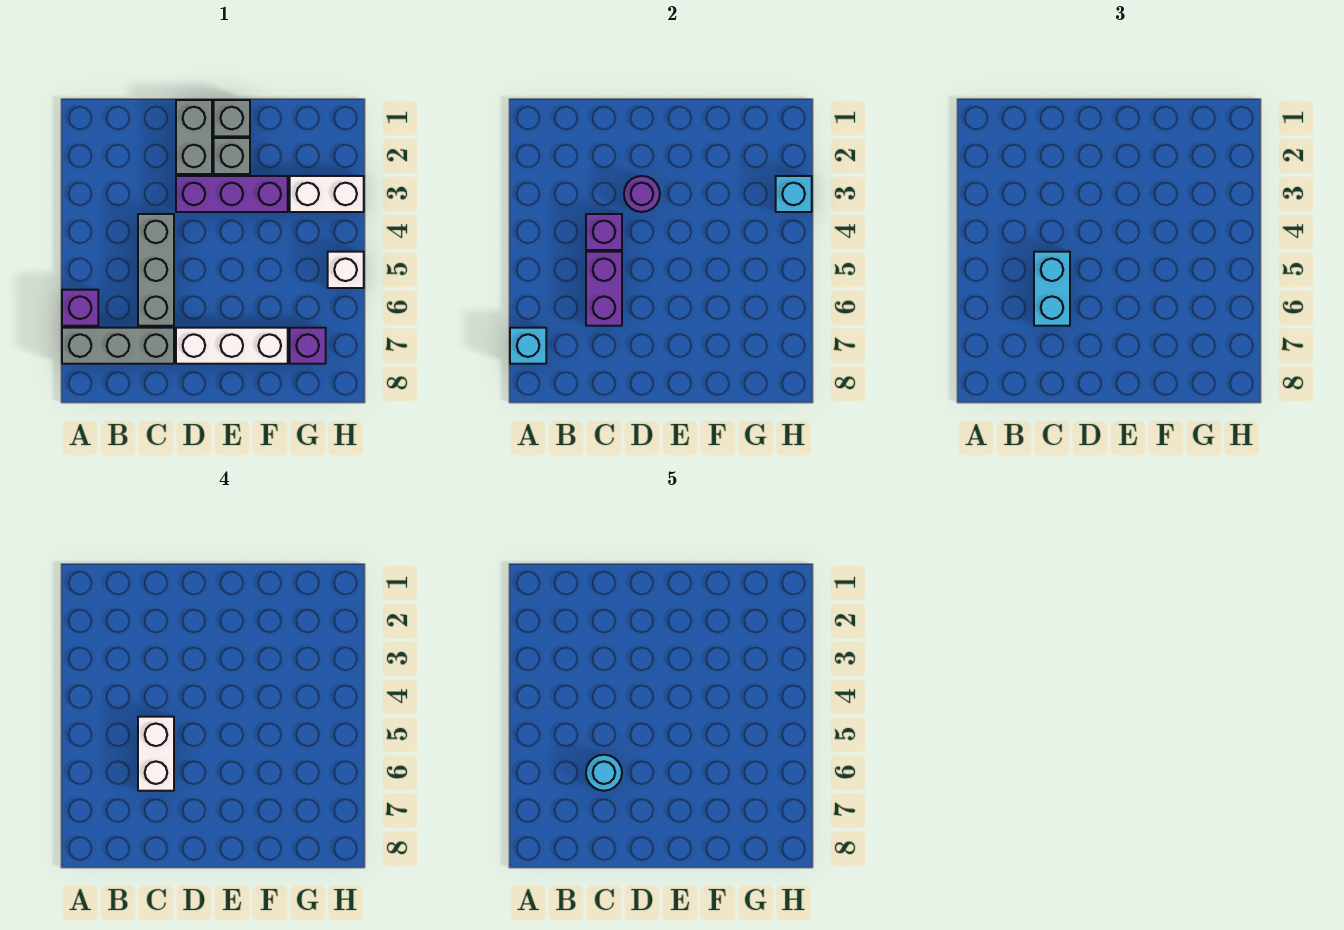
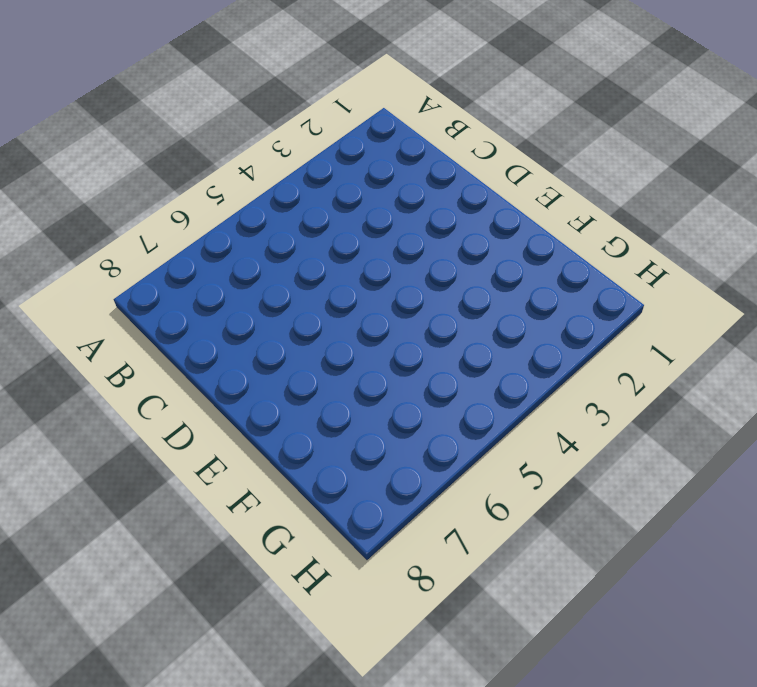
none -> purple brick A6 level 1
none -> grey brick A7:C7 level 1
none -> grey brick C4:C6 level 1

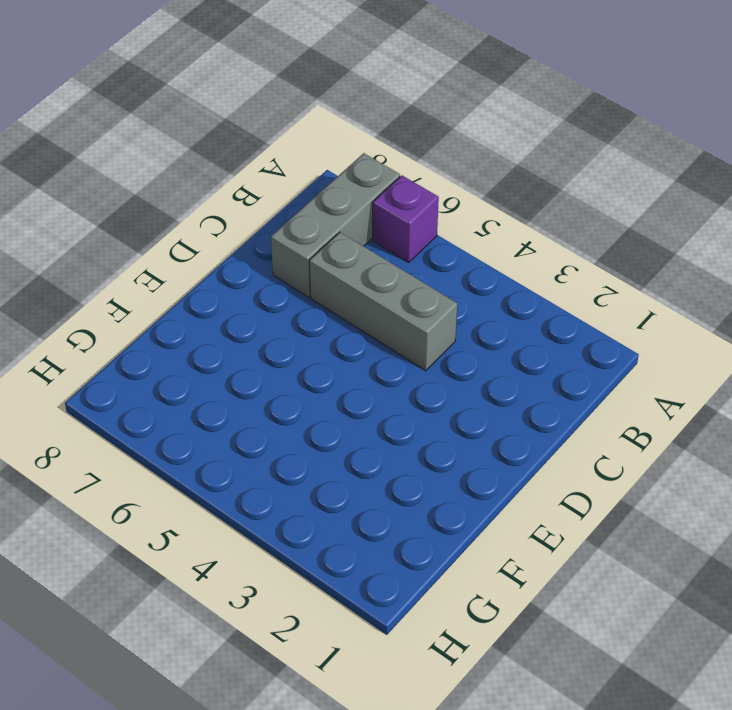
none -> grey brick D1:D2 level 1
none -> purple brick D3:F3 level 1
none -> white brick D7:F7 level 1

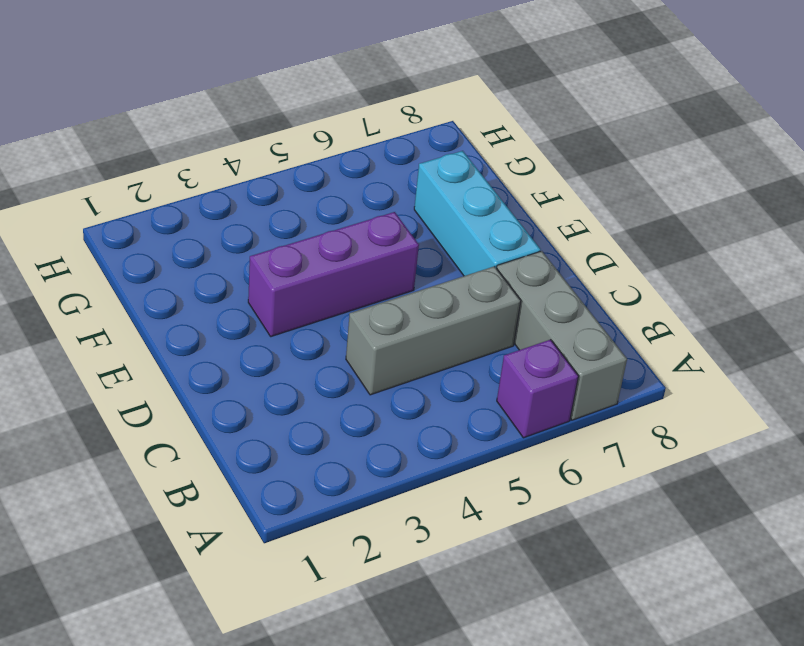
cyan brick D7:F7 level 1 -> white brick D7:F7 level 1
purple brick E3:E5 level 1 -> purple brick D3:F3 level 1
none -> grey brick D1:D2 level 1
none -> grey brick E1 level 1
none -> grey brick E2 level 1

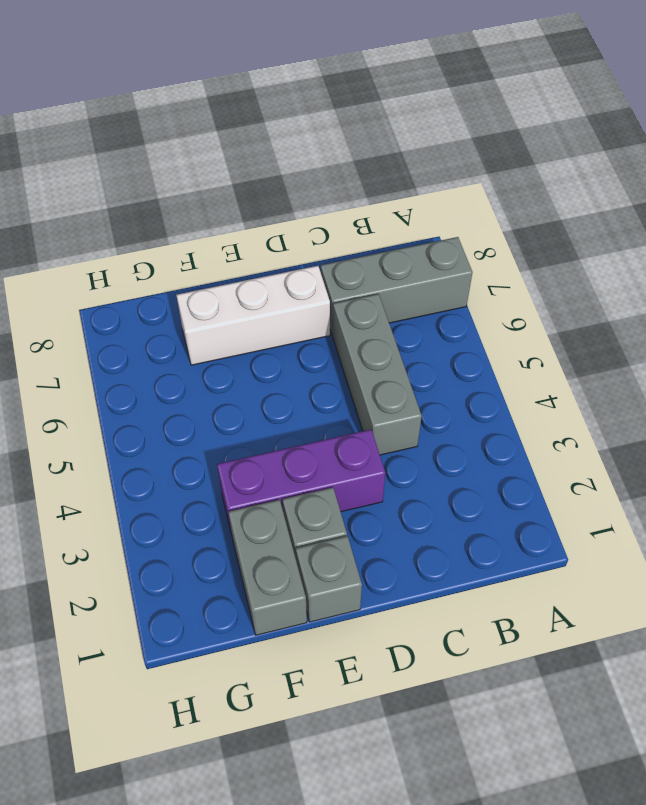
grey brick F1:F2 level 1 -> grey brick D1:D2 level 1
none -> purple brick A6 level 1
none -> white brick G3:H3 level 1
none -> purple brick G7 level 1

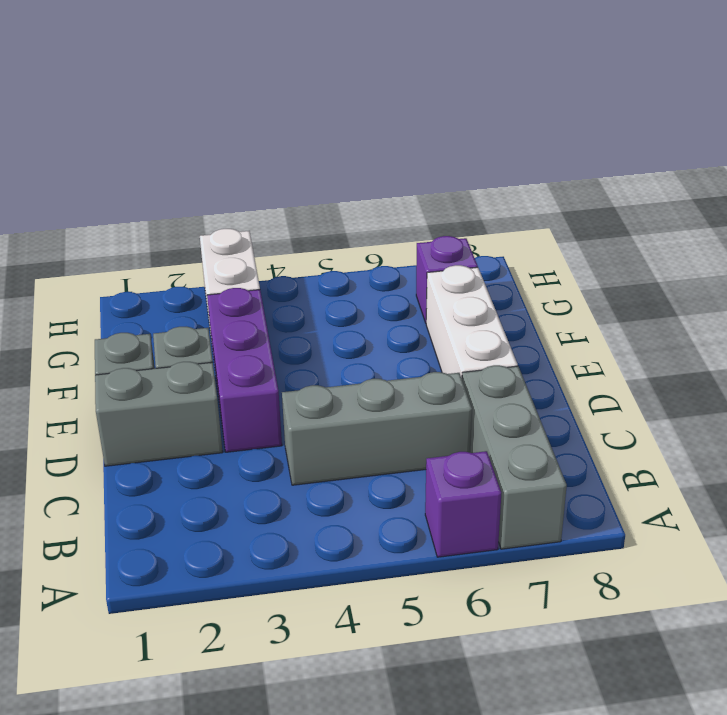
none -> white brick H5 level 1
none -> cyan brick A7 level 2
none -> purple brick C4 level 2

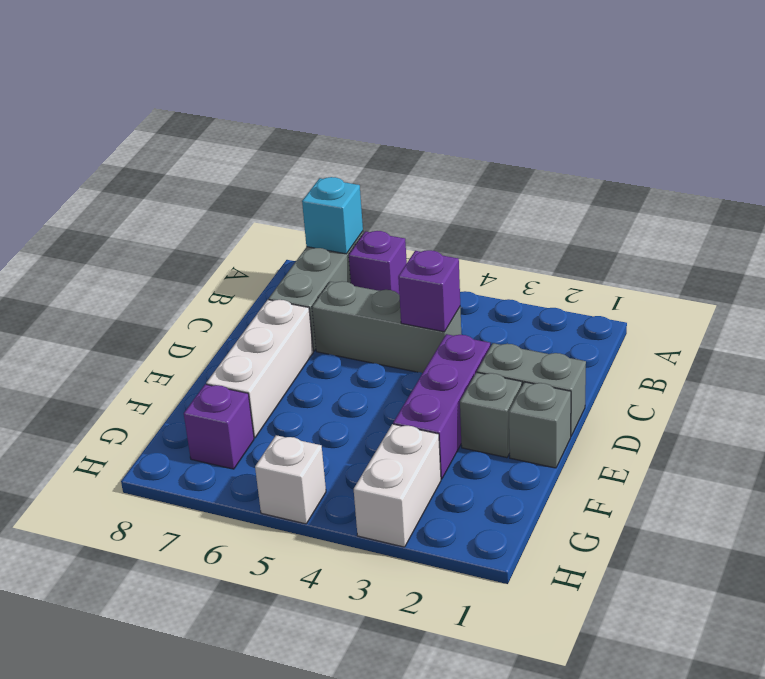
none -> purple brick C5:C6 level 2
none -> purple round brick D3 level 2
none -> cyan brick H3 level 2

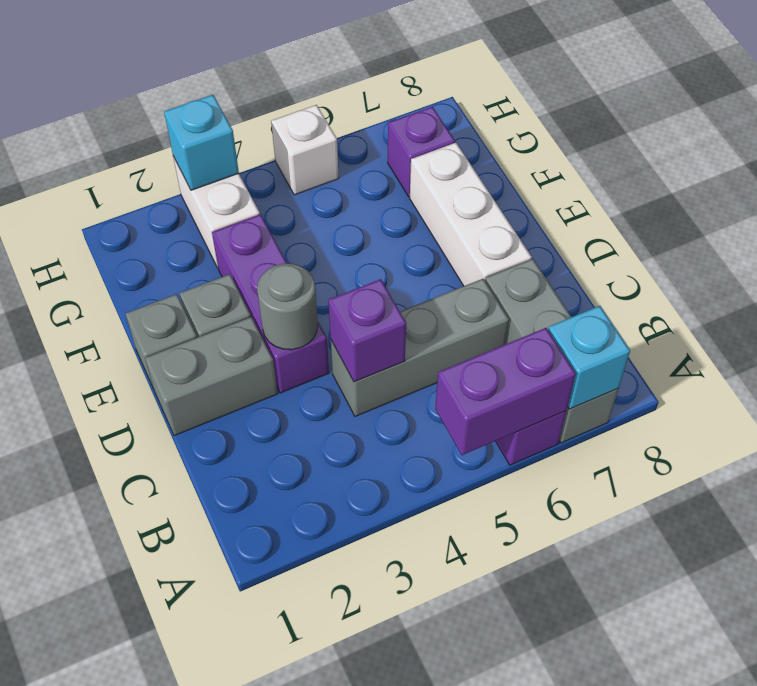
purple brick A5:A6 level 2 -> purple brick C5:C6 level 2
grey round brick D3 level 2 -> purple round brick D3 level 2
none -> cyan brick C5:C6 level 3
none -> white brick C5:C6 level 4
none -> cyan round brick C6 level 5

